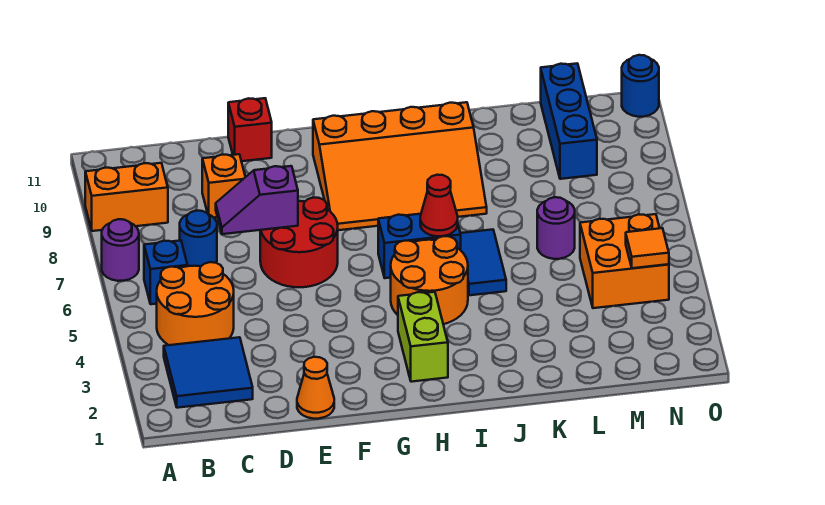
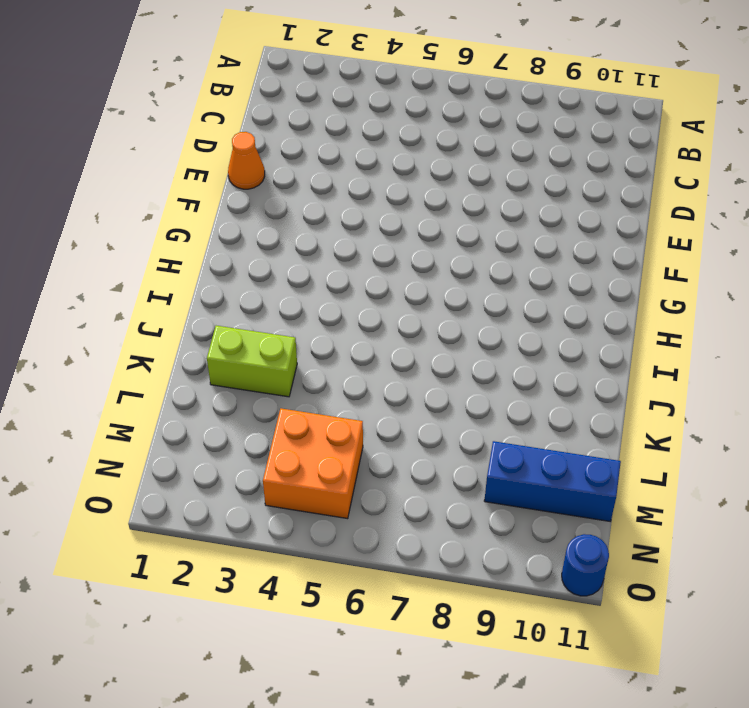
lime brick K2:K3 level 1 -> lime brick H2:H3 level 1
none -> purple round brick A7 level 1
none -> orange brick A9:B9 level 1
none -> blue tile B2:C3 level 1

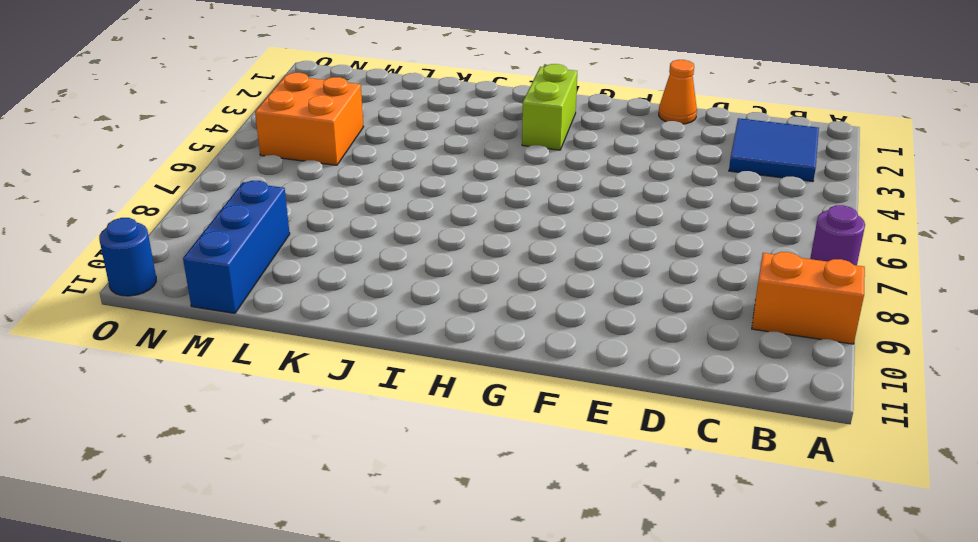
none -> orange round brick B4:C5 level 1
none -> blue brick B6 level 1
none -> blue round brick C7 level 1

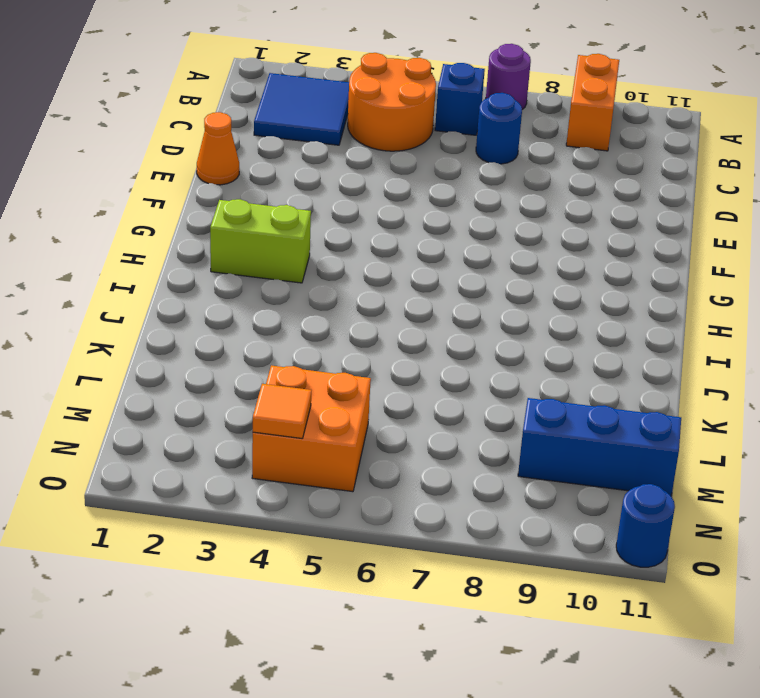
none -> orange brick D9 level 1
none -> red round brick E6:F7 level 1
none -> red brick E11 level 1

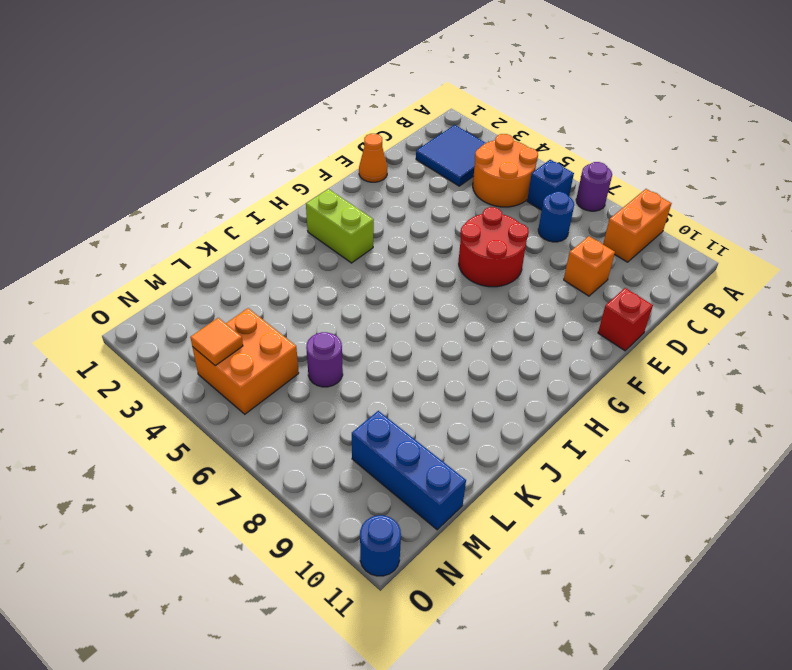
none -> orange slope G8:J10 level 1 top 10
none -> orange round brick H4:I5 level 1
none -> blue brick H6:I6 level 1

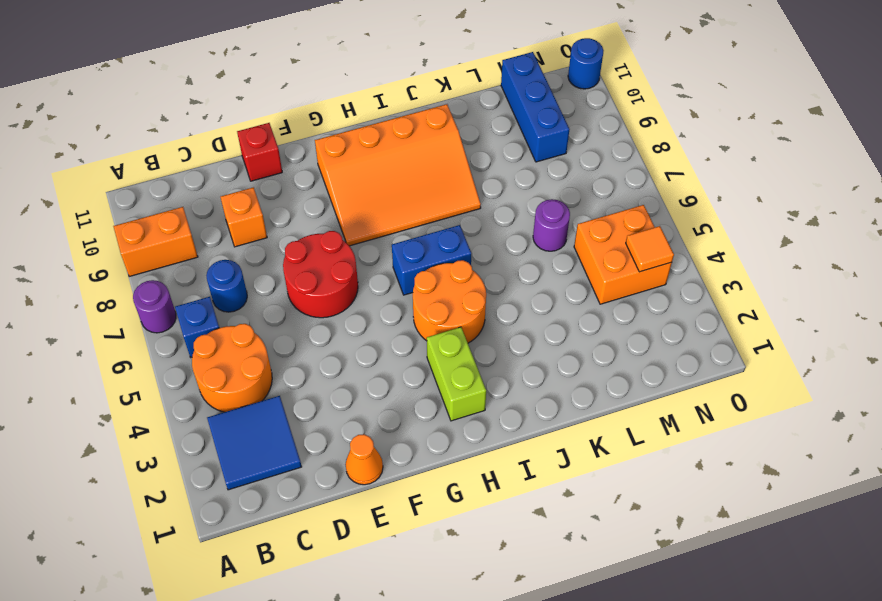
none -> blue tile J5:J6 level 1
none -> purple slope D7:E7 level 2 top E
none -> red cone I6 level 2

